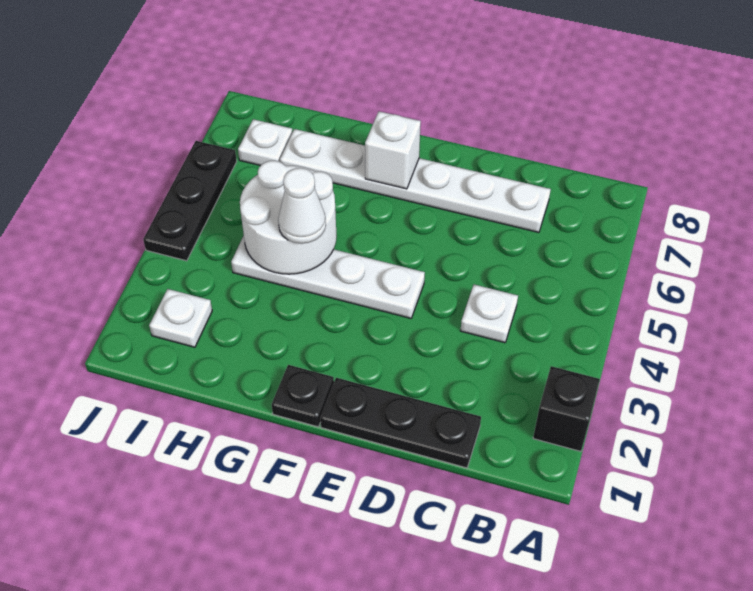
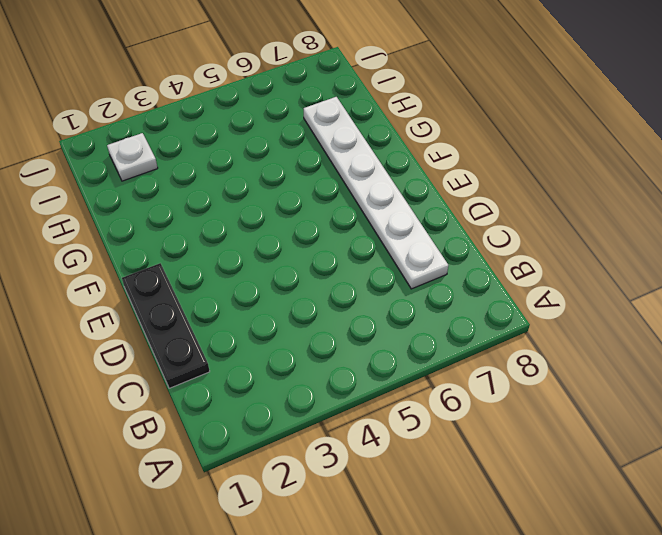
none -> black brick A2 level 1
none -> white plate C4 level 1
none -> white plate E4:H4 level 1

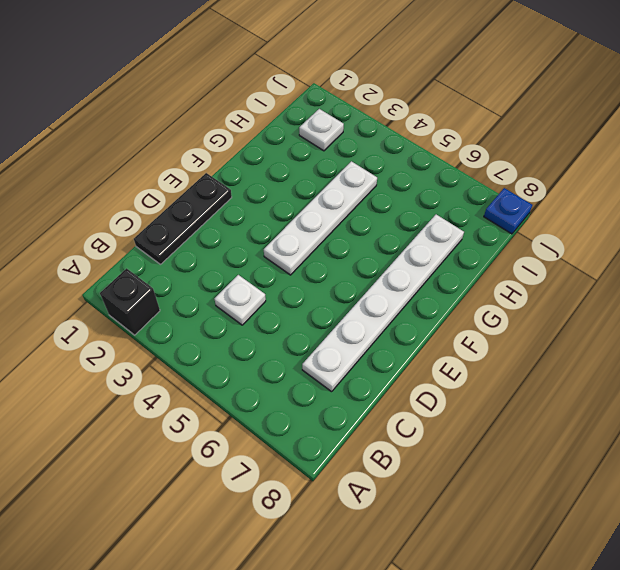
blue plate J8 level 1 -> none
none -> black plate F1 level 1
none -> white plate I7 level 1
none -> black plate J4:J6 level 1

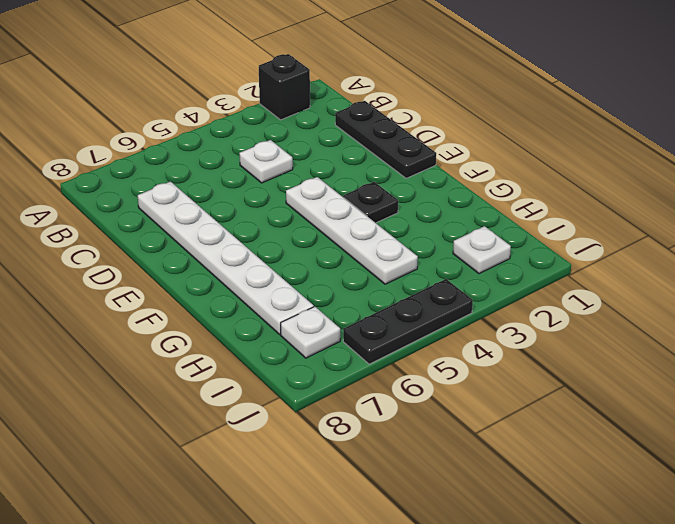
black plate F3 level 1 -> black plate F1 level 1
none -> white brick F7 level 2
none -> white round brick G4:H5 level 2
none -> white cone G4 level 3

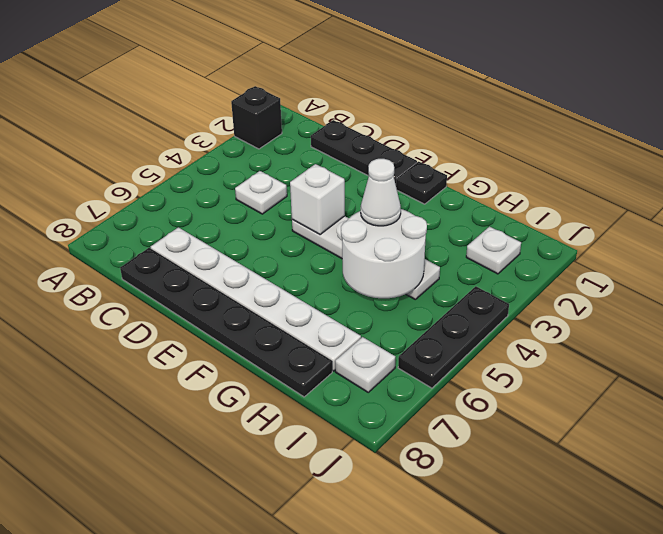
black plate C8:H8 level 1 -> none
white brick E4 level 2 -> white brick F7 level 2

